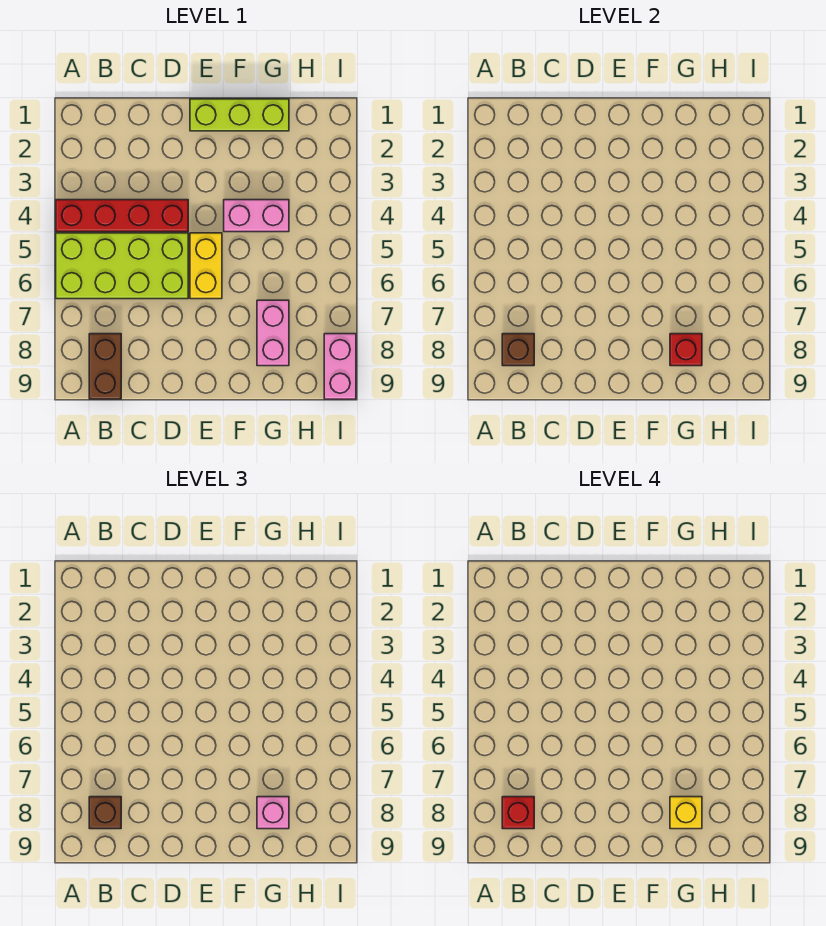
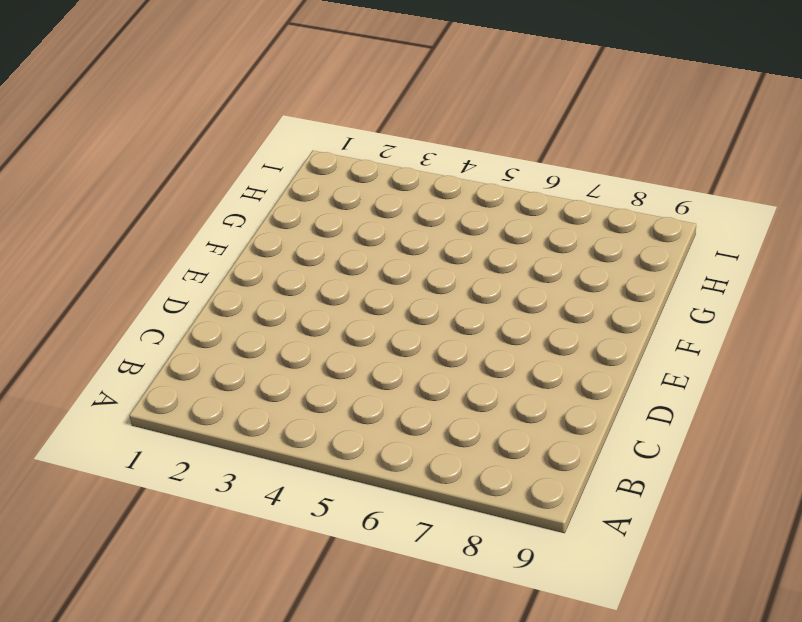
none -> red brick A4:D4 level 1
none -> lime brick A5:D6 level 1
none -> brown brick B8:B9 level 1

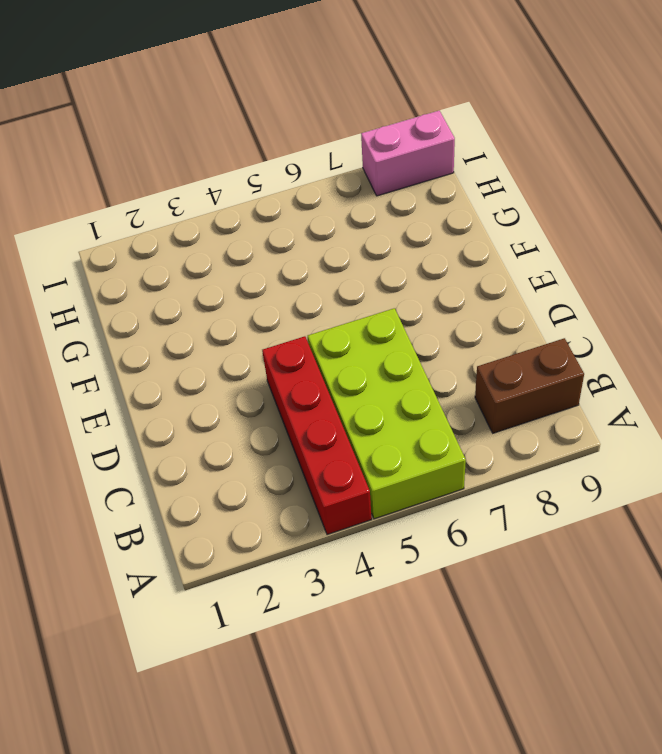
none -> lime brick E1:G1 level 1
none -> yellow brick E5:E6 level 1
none -> pink brick F4:G4 level 1

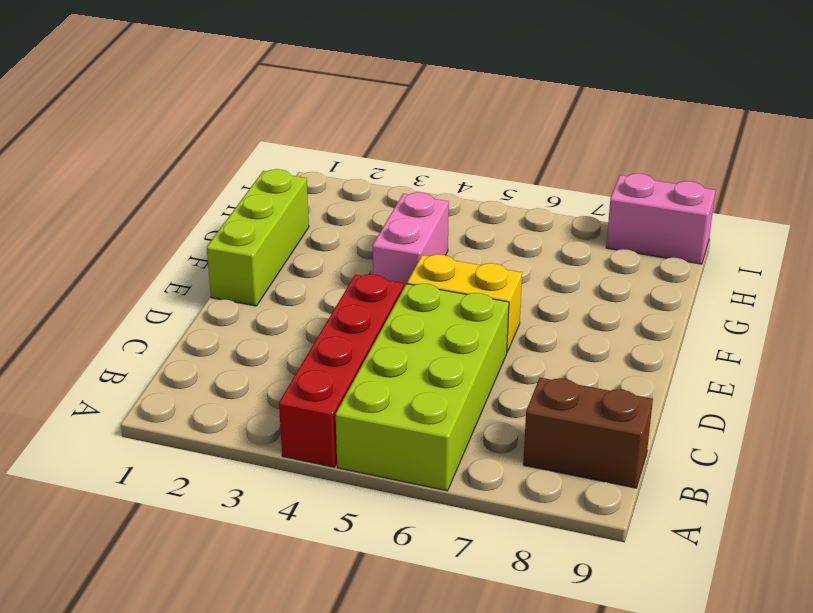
none -> pink brick G7:G8 level 1
none -> brown brick B8 level 2
none -> red brick G8 level 2

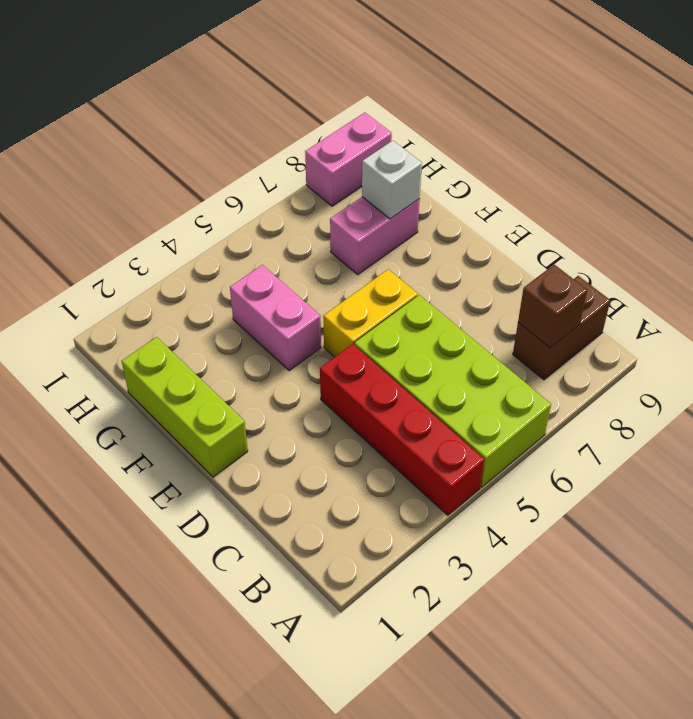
white brick G8 level 2 -> red brick G8 level 2
none -> brown brick B8 level 3
none -> pink brick G8 level 3
none -> red brick B8 level 4

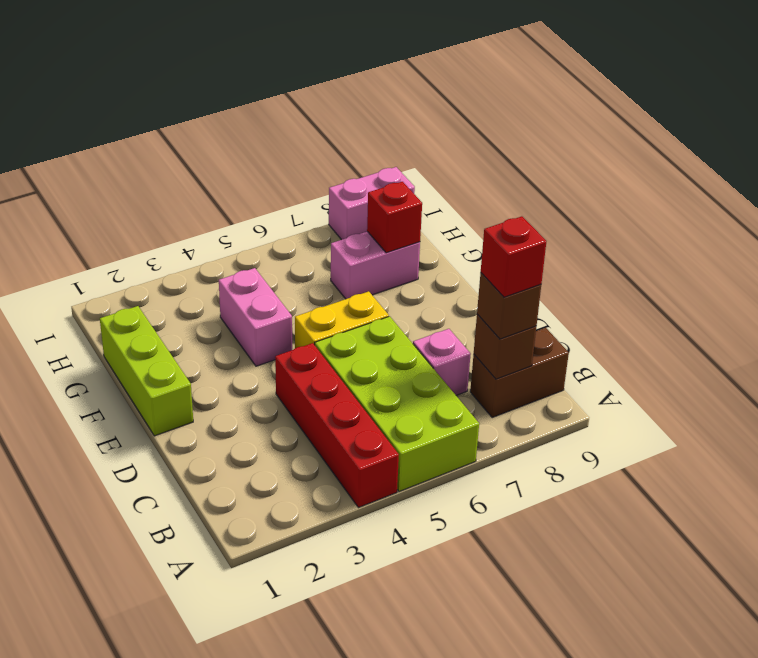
pink brick C7 level 1 -> pink brick G8 level 3
none -> yellow brick G8 level 4

